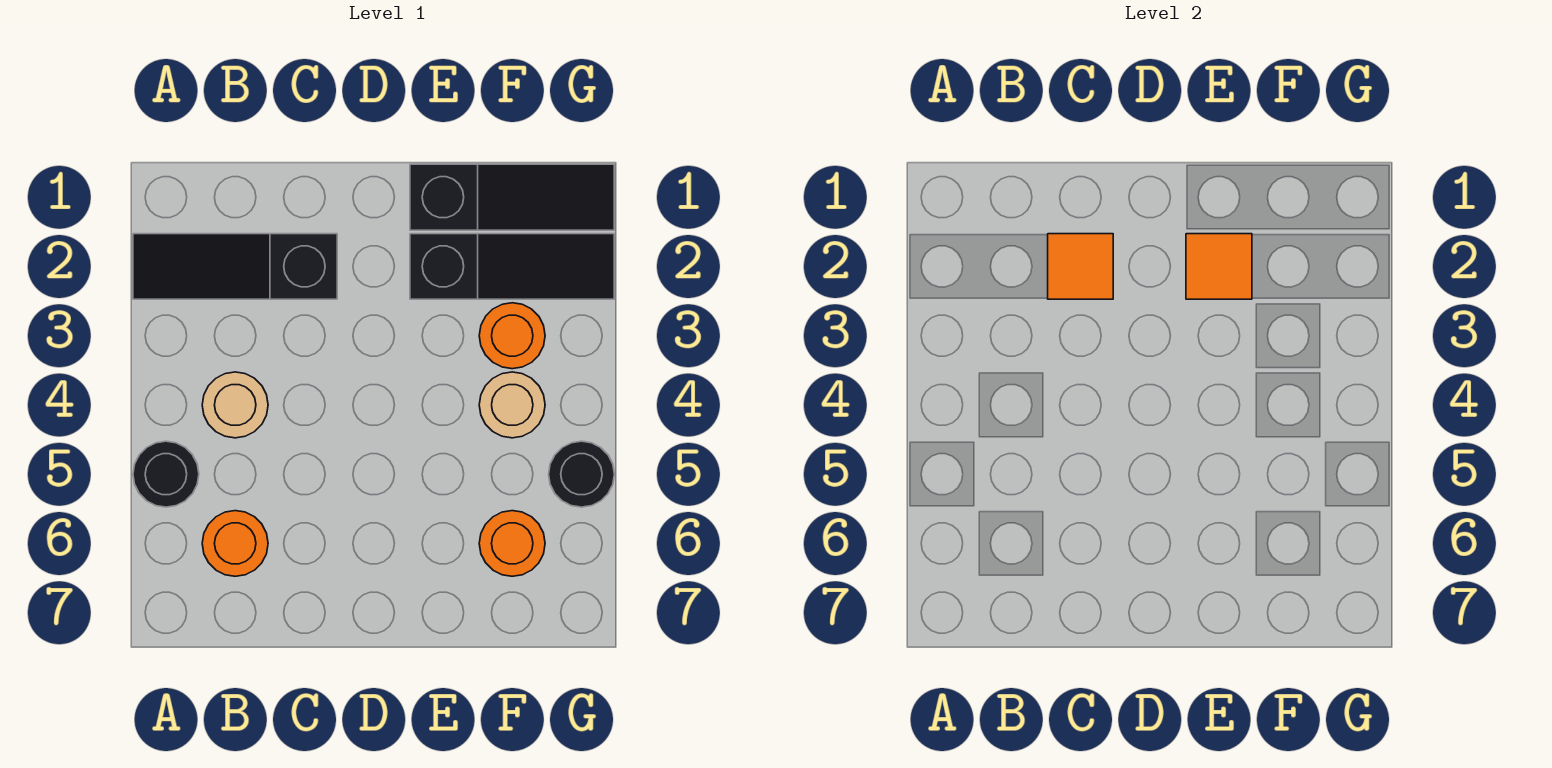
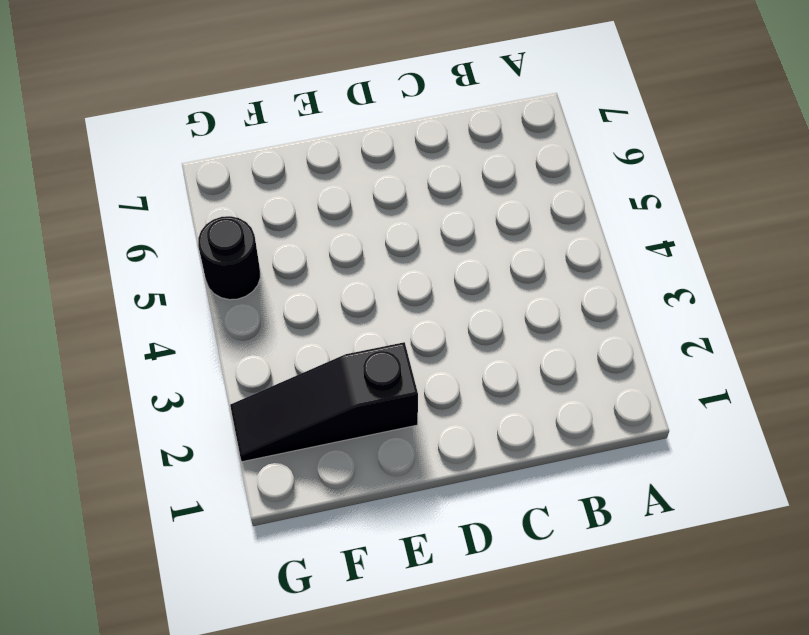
none -> black slope A2:C2 level 1 top C
none -> black round brick A5 level 1
none -> tan round brick B4 level 1

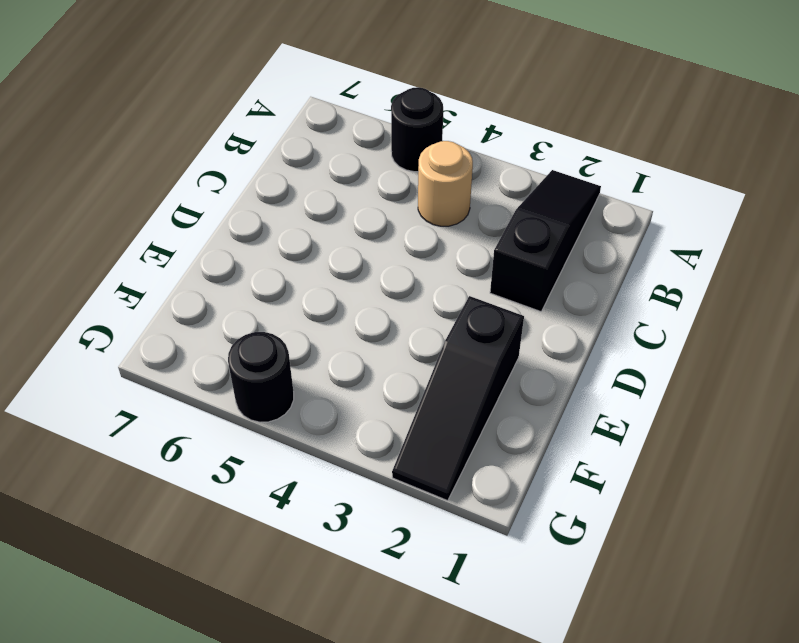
none -> orange round brick B6 level 1
none -> black slope E1:G1 level 1 top E
none -> orange round brick F3 level 1

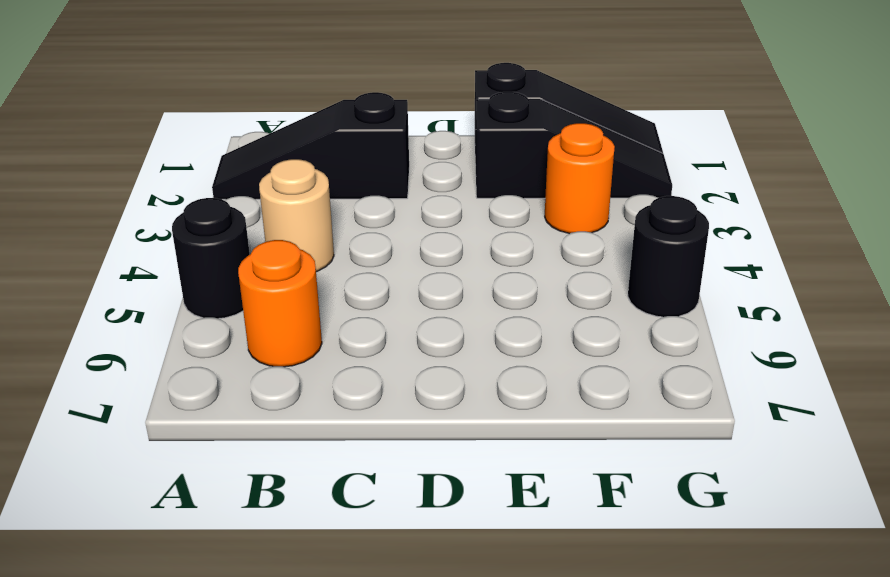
none -> tan round brick F4 level 1
none -> orange round brick F6 level 1
none -> orange tile C2 level 2

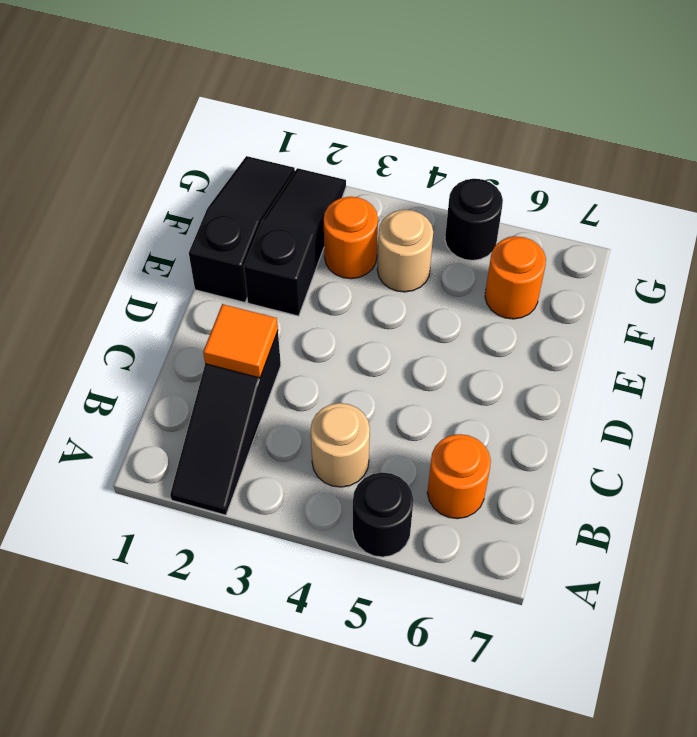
none -> orange tile E2 level 2

